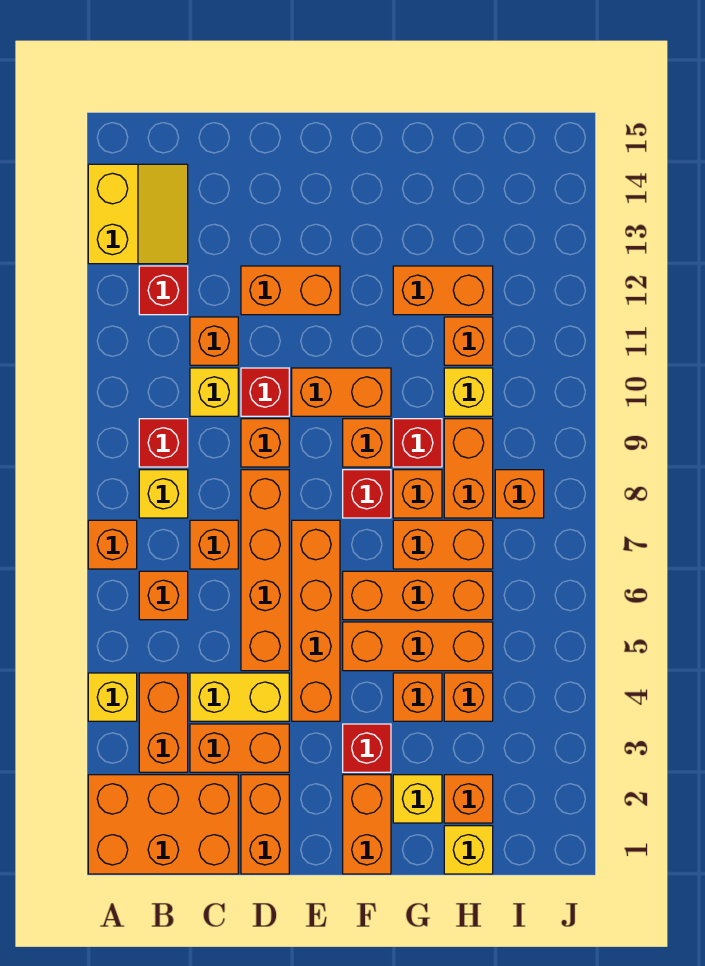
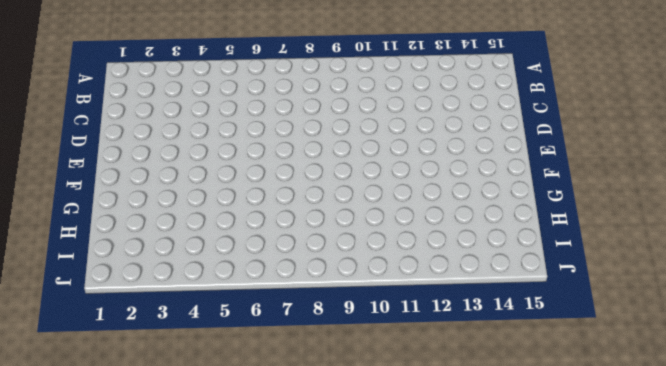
none -> orange brick A1:C2 level 1
none -> yellow brick A4 level 1
none -> orange brick A7 level 1
none -> yellow slope A13:B14 level 1 top A

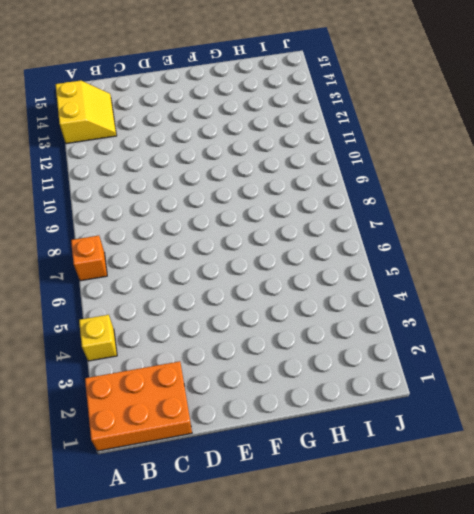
none -> orange brick B3:B4 level 1
none -> orange brick B6 level 1
none -> yellow brick B8 level 1
none -> red brick B9 level 1

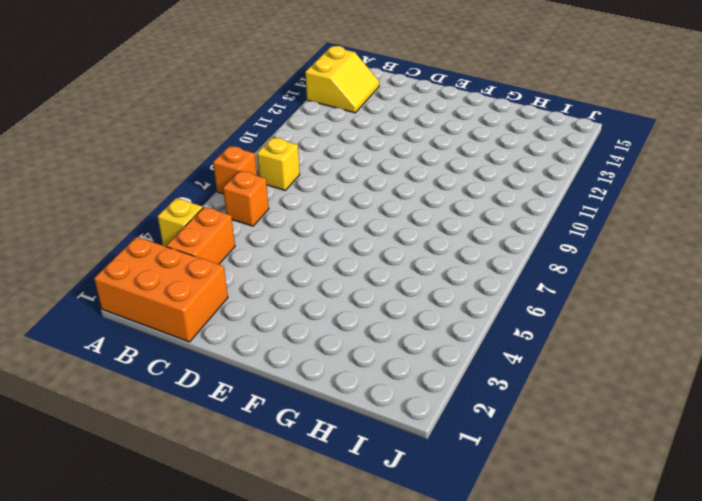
none -> red brick B9 level 1
none -> red brick B12 level 1
none -> orange brick C3:D3 level 1
none -> yellow brick C4:D4 level 1

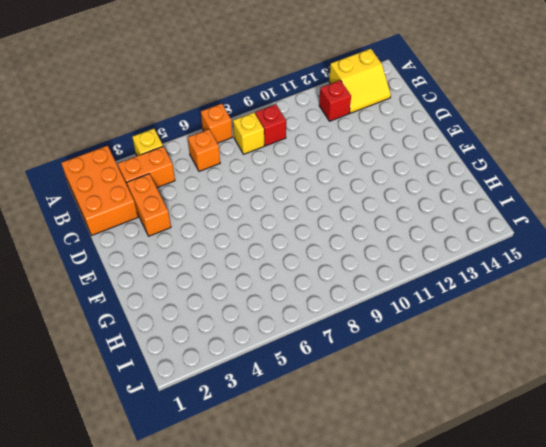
none -> yellow brick C4:D4 level 1
none -> orange brick C7 level 1
none -> yellow brick C10 level 1
none -> orange brick C11 level 1

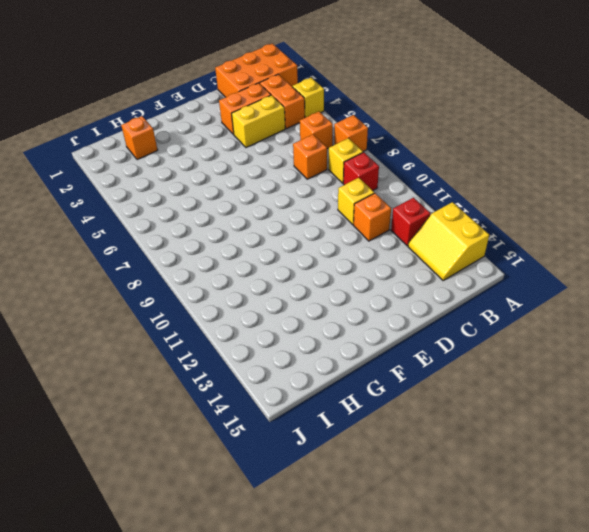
none -> orange brick D1:D2 level 1
none -> orange brick D5:D8 level 1
none -> orange brick D9 level 1
none -> red brick D10 level 1

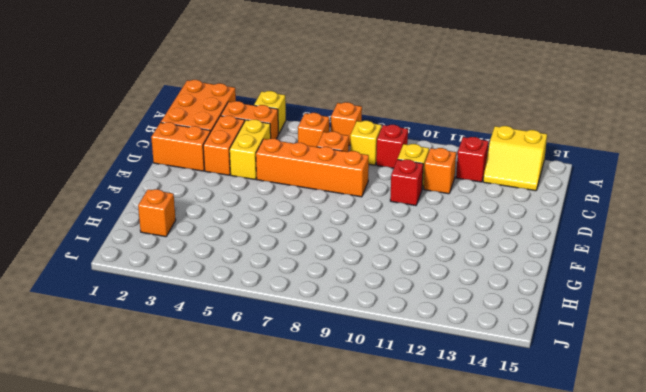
none -> orange brick D9 level 1
none -> orange brick D12:E12 level 1
none -> orange brick E4:E7 level 1
none -> orange brick E10:F10 level 1

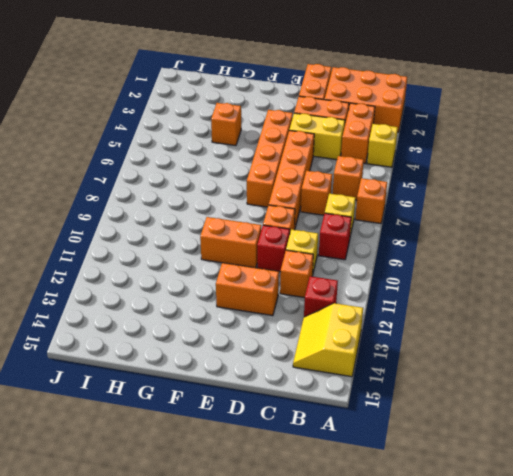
none -> orange brick F1:F2 level 1
none -> red brick F3 level 1
none -> orange brick F5:H5 level 1
none -> orange brick F6:H6 level 1

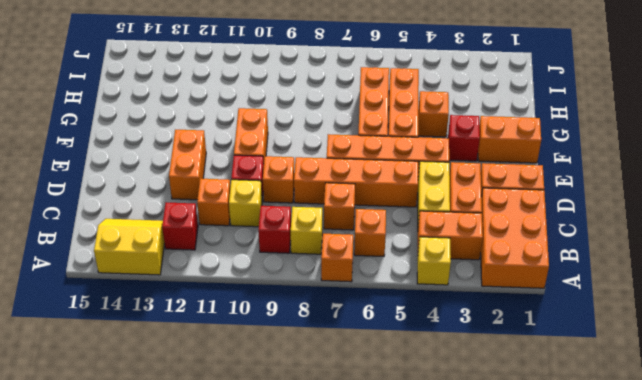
none -> red brick F8 level 1
none -> orange brick F9 level 1
none -> yellow brick G2 level 1
none -> orange brick G7:H7 level 1

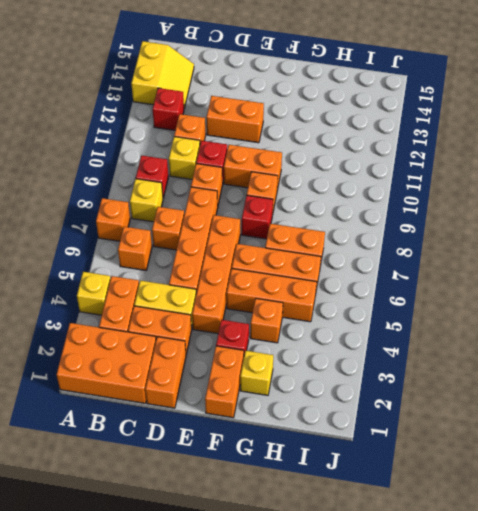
none -> orange brick G8 level 1
none -> red brick G9 level 1
none -> orange brick G12:H12 level 1
none -> yellow brick H1 level 1

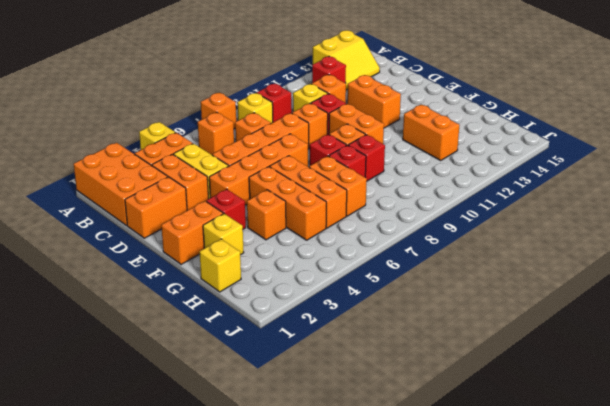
red brick G8 level 1 -> orange brick G8 level 1
none -> orange brick H2 level 1
none -> orange brick H4 level 1
none -> orange brick H8:H9 level 1
none -> yellow brick H10 level 1

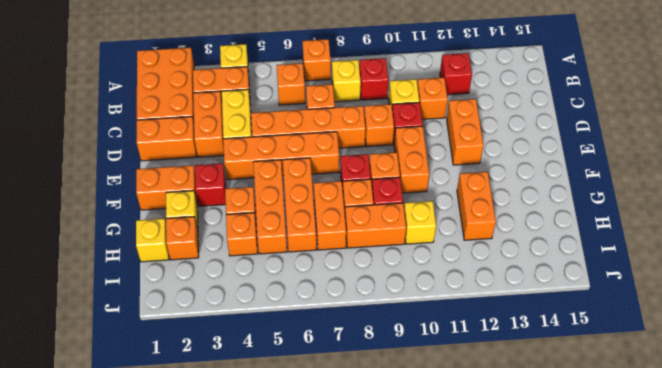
none -> yellow slope A13:B14 level 1 top A
none -> orange brick H11 level 1
none -> orange brick I8 level 1

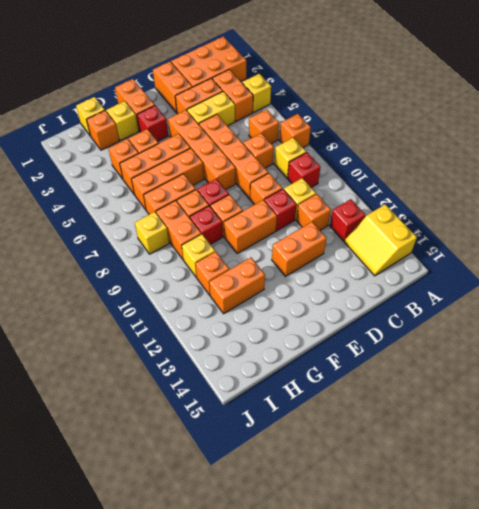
yellow brick I8 level 1 -> orange brick I8 level 1

